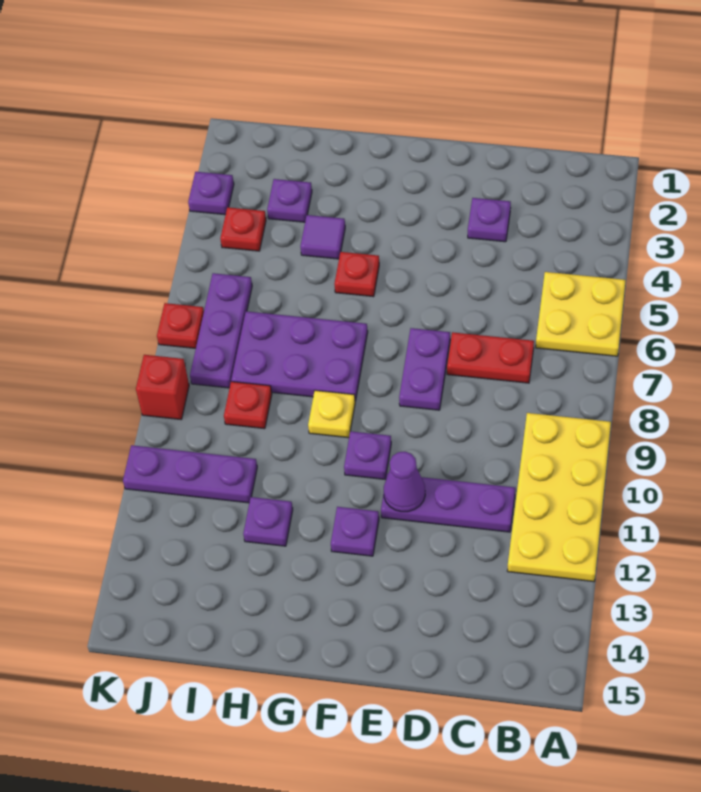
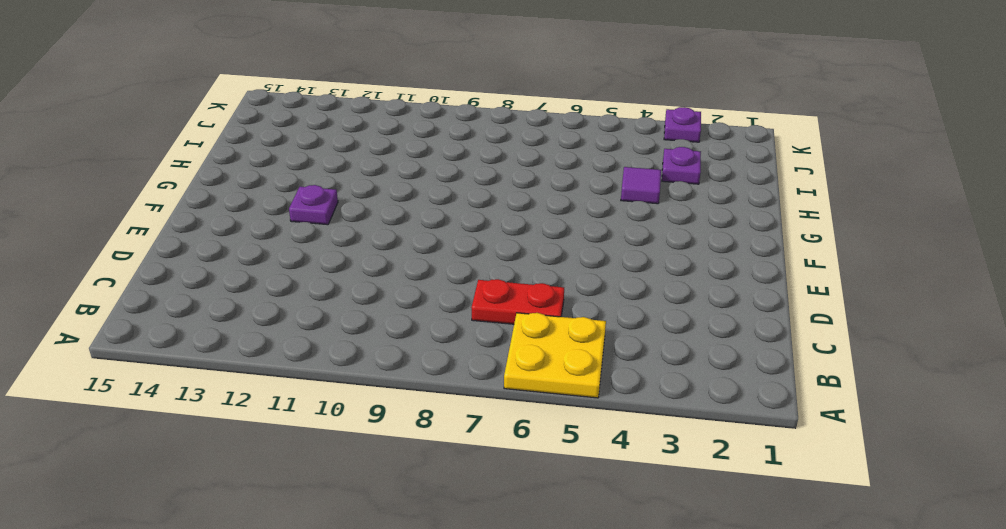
red plate C6:C7 level 1 -> red plate C7:D7 level 1
none -> yellow plate A9:B12 level 1
none -> purple plate C11:E11 level 1
none -> purple plate D3 level 1

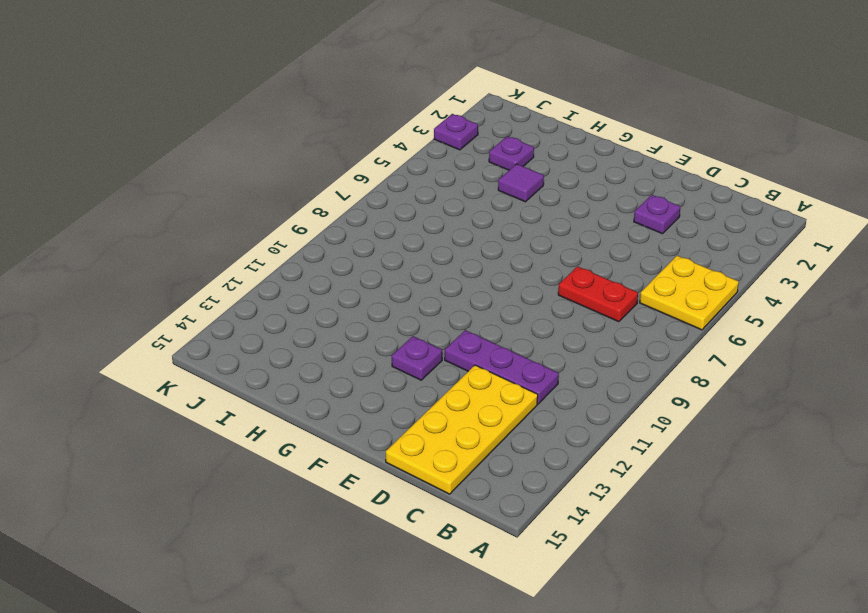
yellow plate C12:D15 level 1 -> yellow plate A9:B12 level 1
none -> purple plate E7:E8 level 1
none -> purple plate F10 level 1
none -> red plate G5 level 1

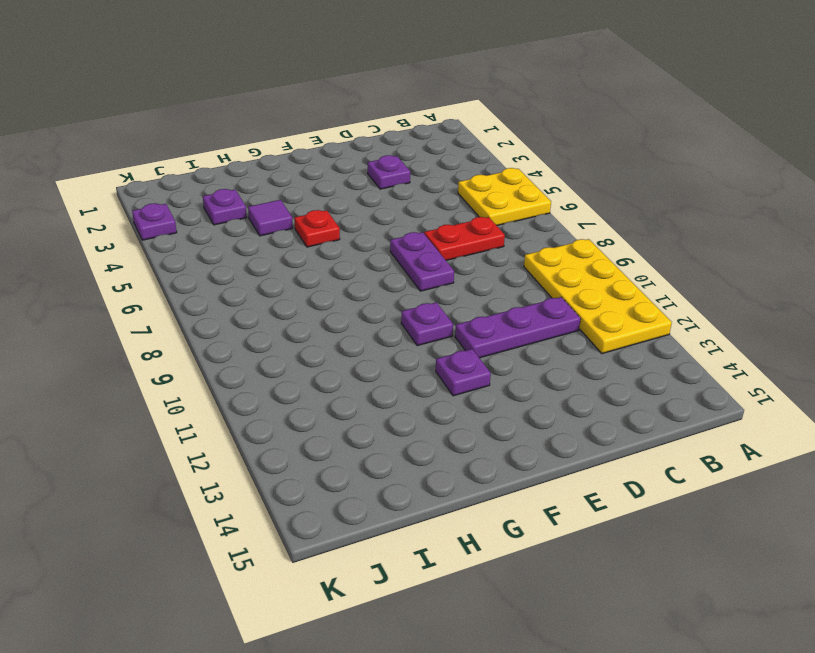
none -> purple plate G7:I8 level 1
none -> yellow plate G9 level 1
none -> purple plate H12 level 1

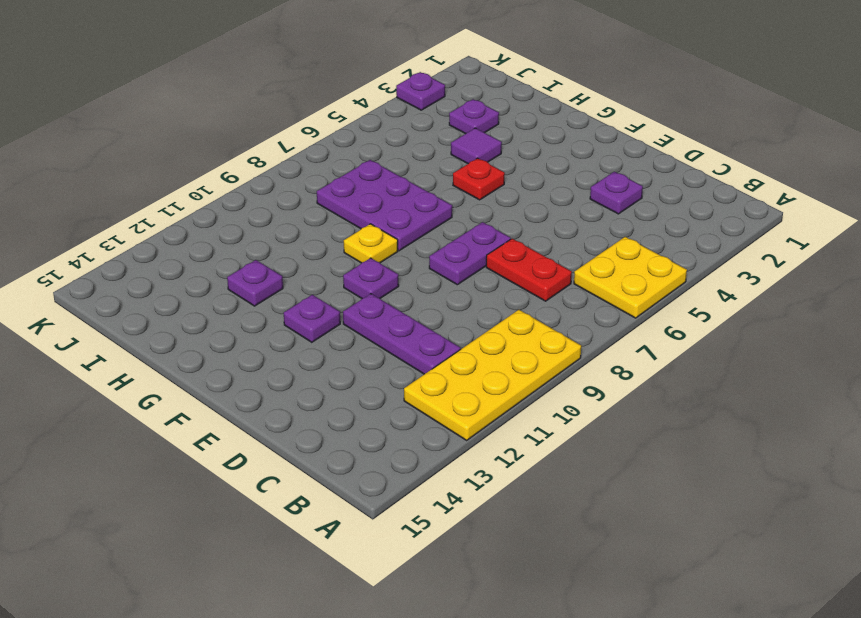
none -> red plate I9 level 1
none -> purple plate I11:K11 level 1
none -> red plate J4 level 1

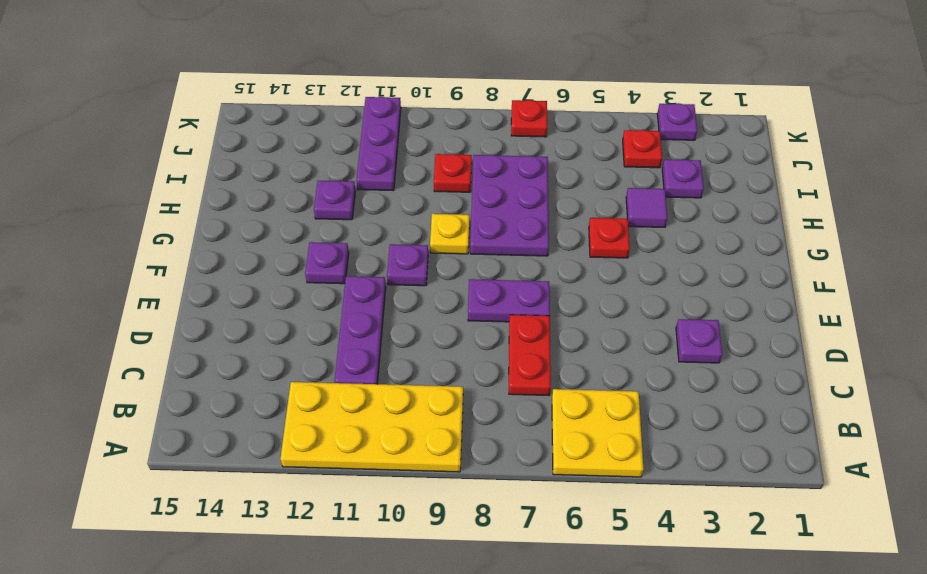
none -> purple plate J6:J8 level 1
none -> red brick K9 level 1
none -> purple cone E11 level 2

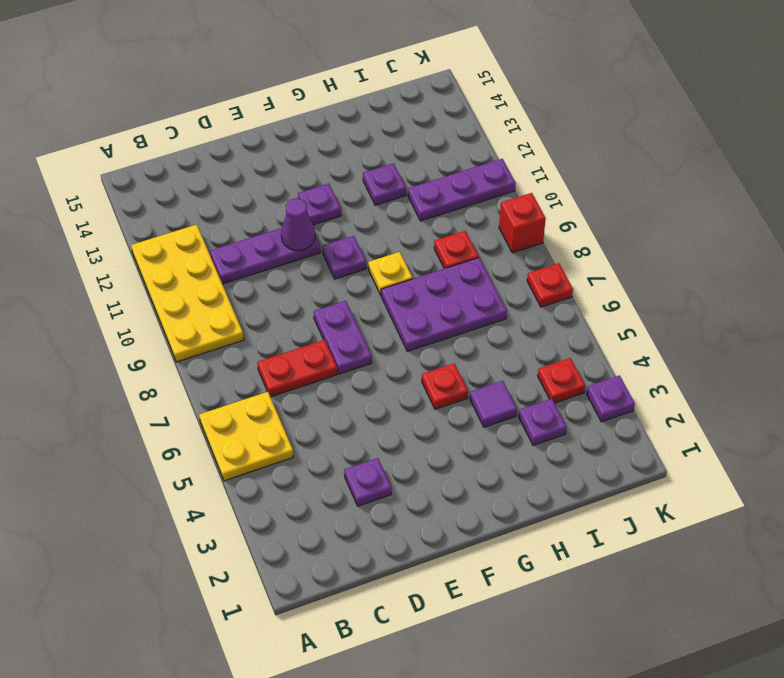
none -> purple plate J6:J8 level 1

